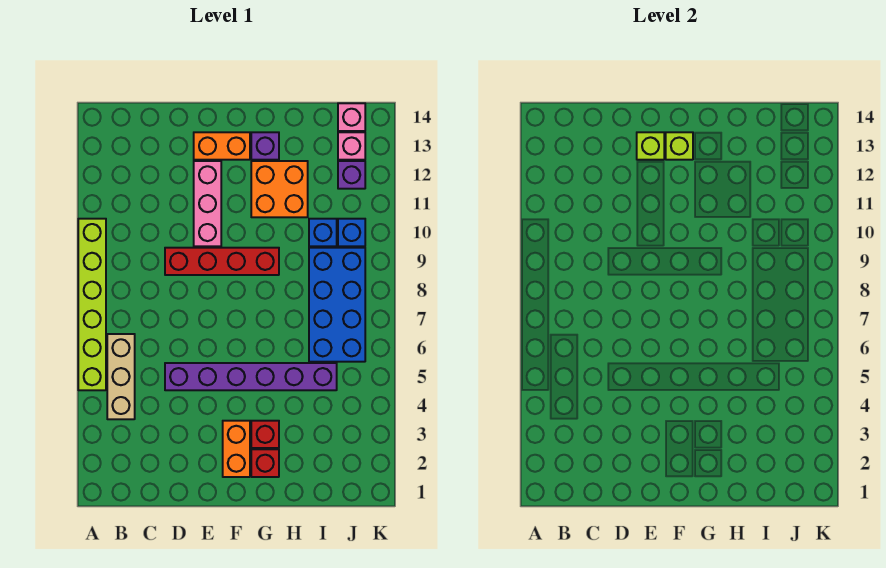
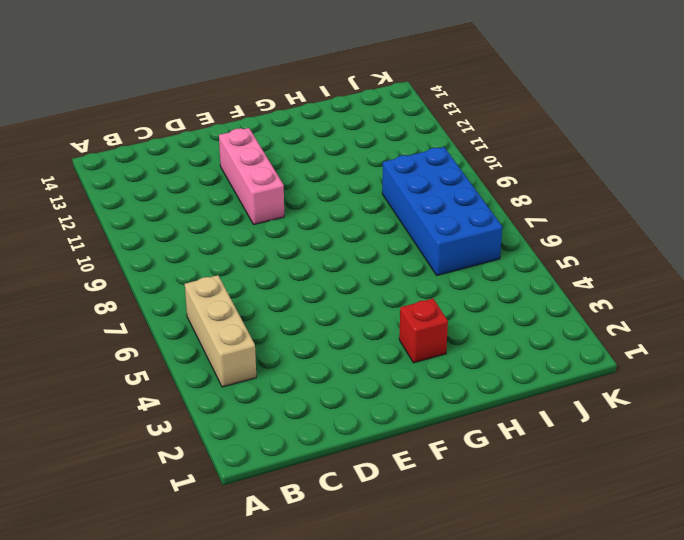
none -> lime brick A5:A10 level 1
none -> purple brick D5:I5 level 1
none -> red brick D9:G9 level 1

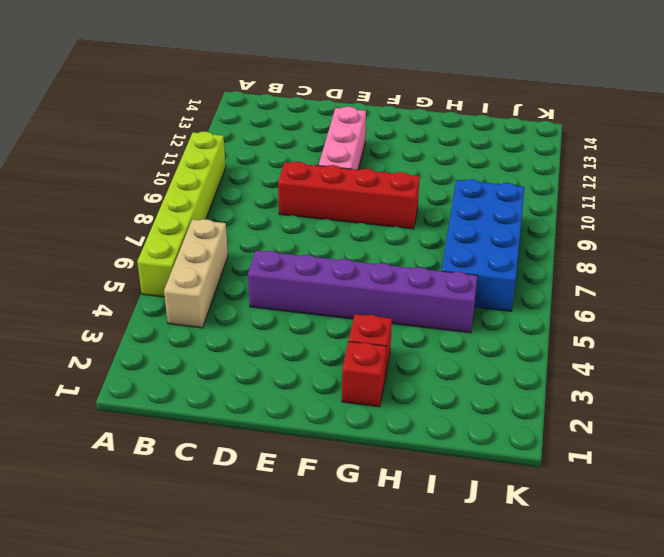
none -> orange brick E13:F13 level 1
none -> orange brick F2:F3 level 1
none -> orange brick G11:H12 level 1

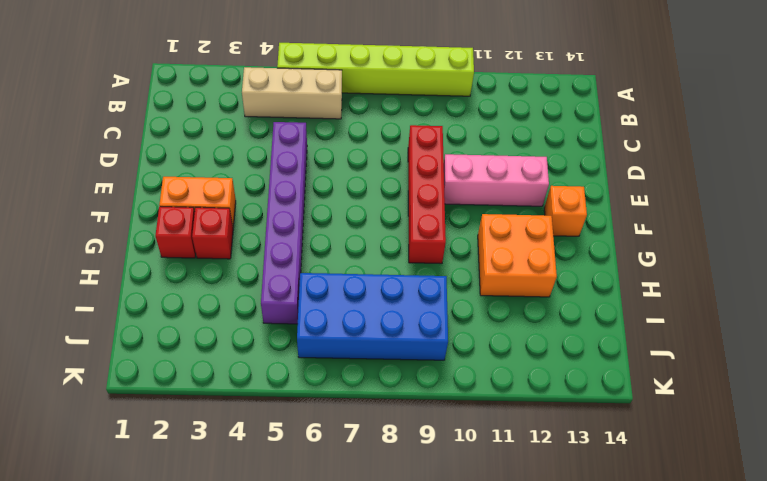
orange brick F13 level 1 -> orange brick E13:F13 level 1
none -> purple brick G13 level 1
none -> blue brick I10 level 1
none -> blue brick J10 level 1

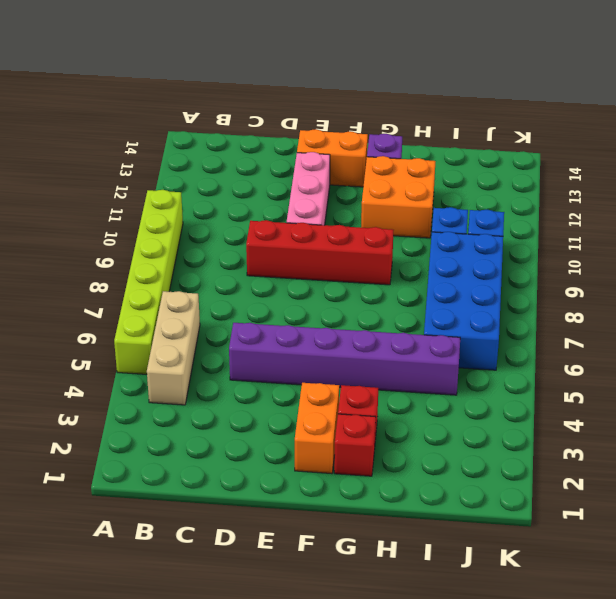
none -> purple brick J12 level 1
none -> pink brick J13 level 1
none -> pink brick J14 level 1

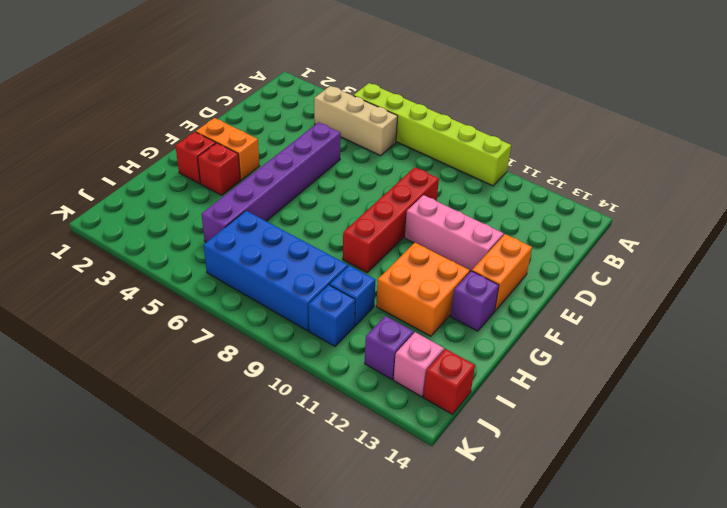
red brick J14 level 1 -> pink brick J14 level 1
none -> lime brick E13 level 2
none -> lime brick F13 level 2

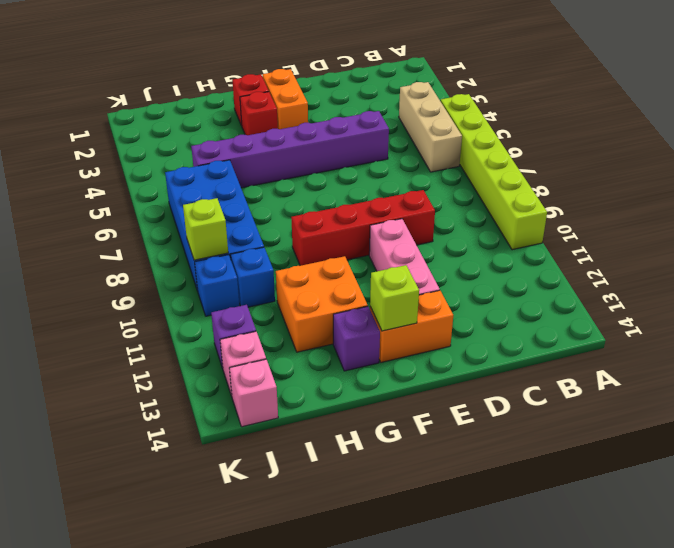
lime brick J9 level 2 -> lime brick E13 level 2

